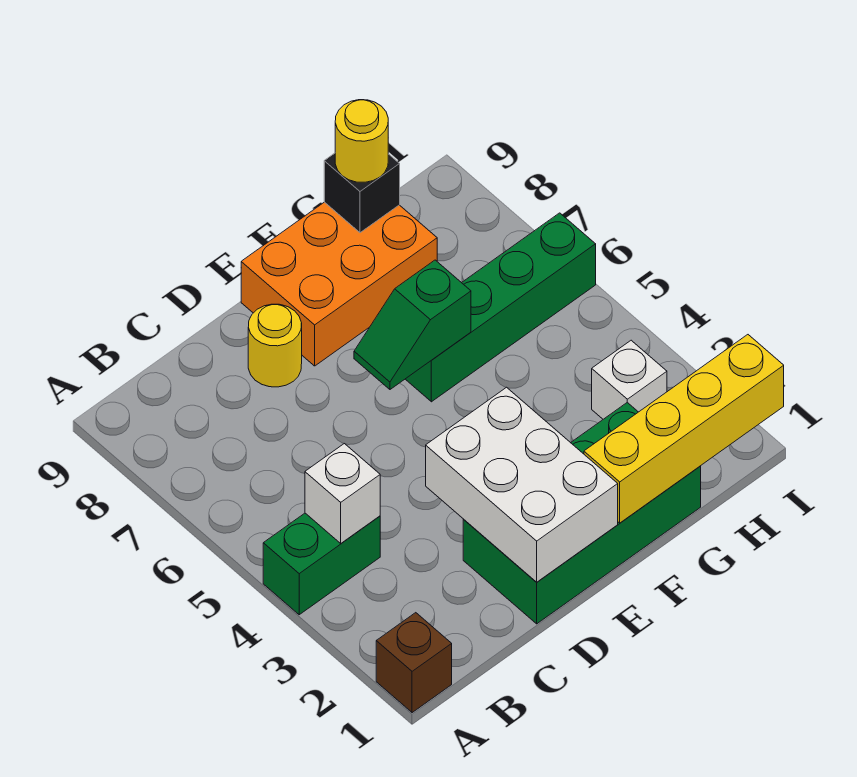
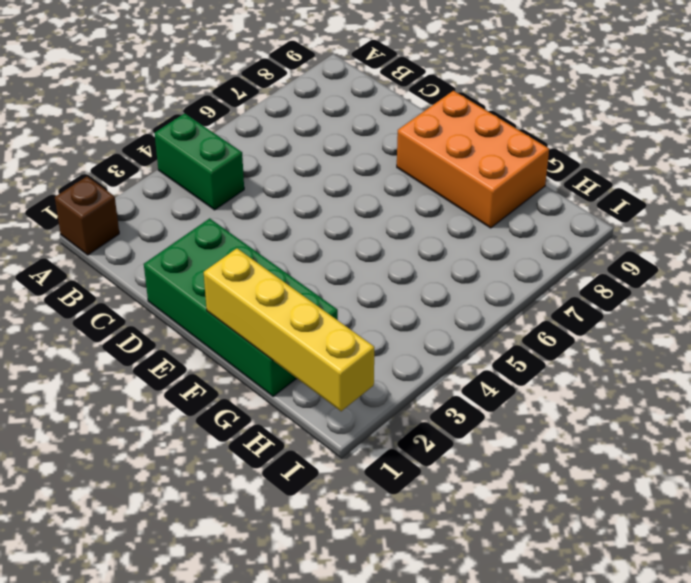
none -> yellow round brick D8 level 1
none -> green brick F6:I6 level 1
none -> white brick H3 level 1

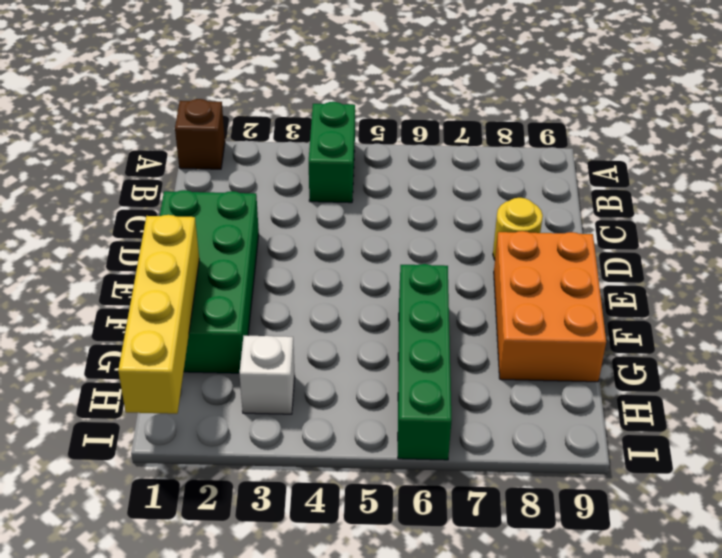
none -> white brick B4 level 2
none -> white brick D1:E3 level 2
none -> green slope E6:F6 level 2 top F

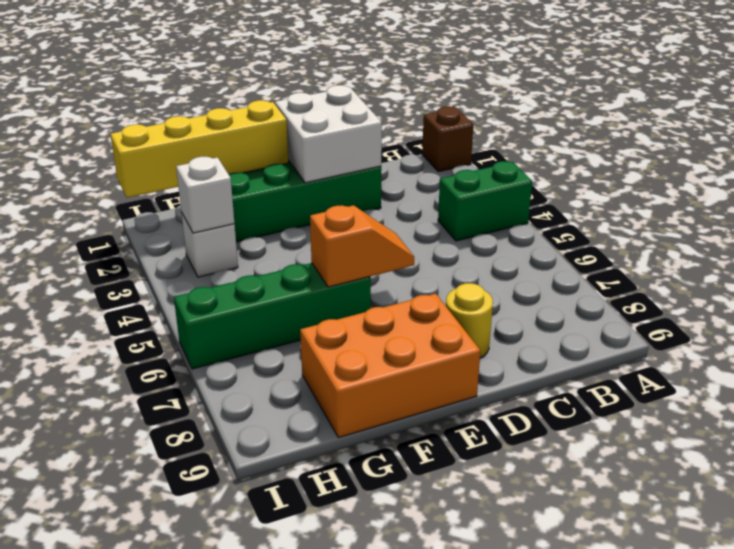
white brick D1:E2 level 2 -> white brick D1:E3 level 2
orange slope E6:F6 level 2 top F -> green slope E6:F6 level 2 top F
white brick H3 level 2 -> white brick B4 level 2
none -> black brick G9 level 2
none -> yellow round brick G9 level 3

